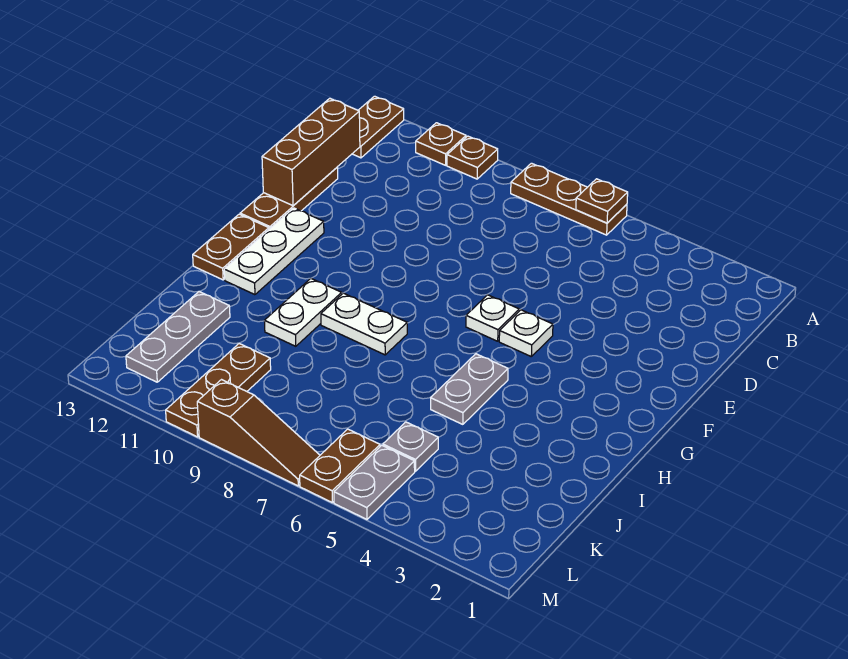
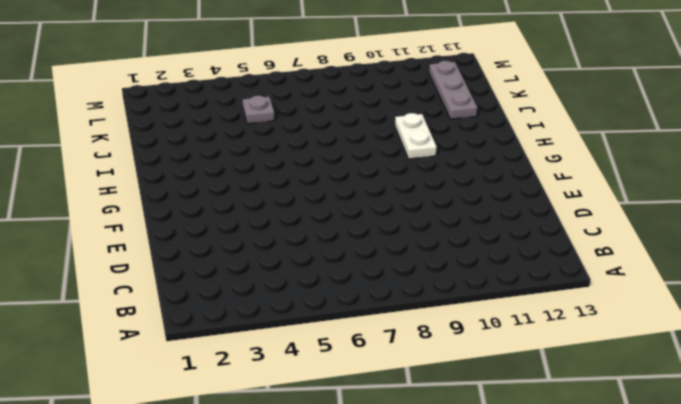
none -> brown plate A6:A8 level 1
none -> brown plate A10 level 1
none -> brown plate A11 level 1

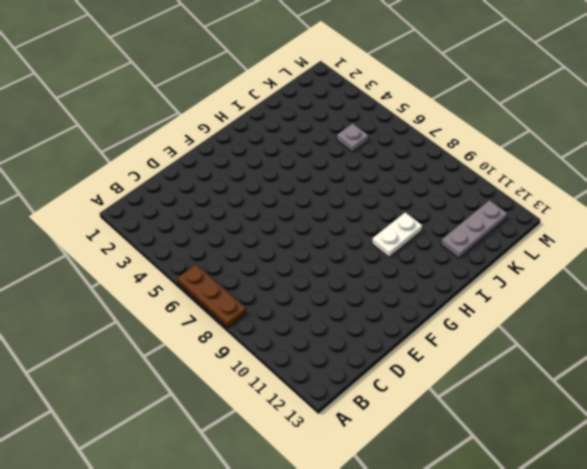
none -> brown plate A10 level 1
none -> brown plate A11 level 1
none -> brown plate A13:B13 level 1

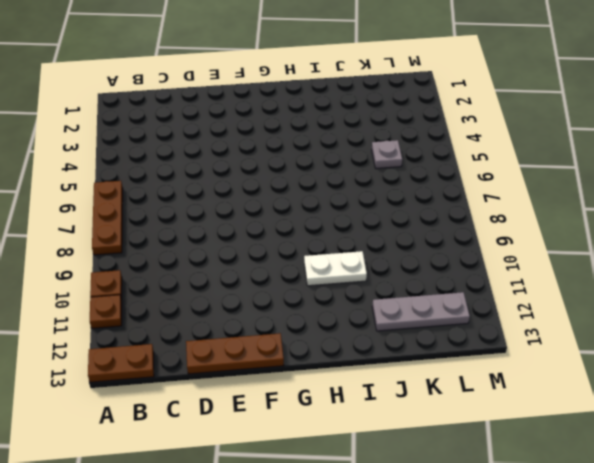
none -> white plate F5 level 1
none -> white plate F6 level 1
none -> white plate F12:H12 level 1

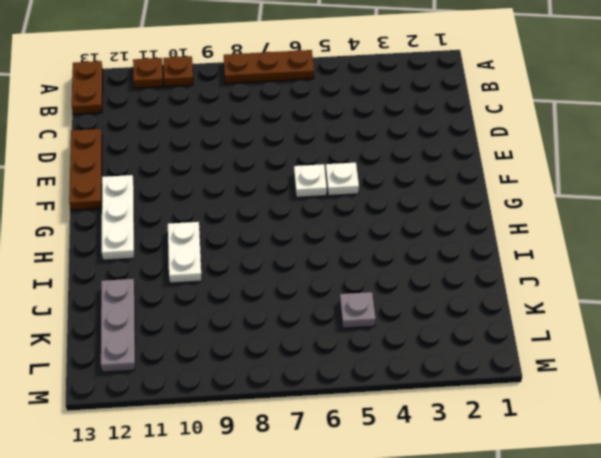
none -> brown plate G13:H13 level 1
none -> grey plate H5:I5 level 1
none -> white plate H8:H9 level 1

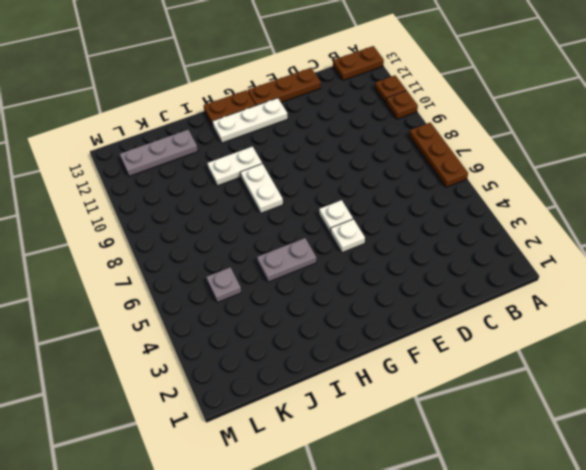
none -> brown plate K10:M10 level 1
none -> grey plate L5:M5 level 1
none -> brown plate L6:M6 level 1

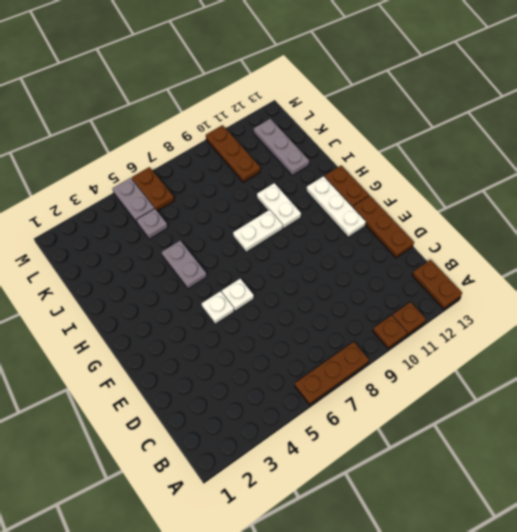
none -> brown slope M7:M9 level 1 top 9
none -> brown plate A6 level 2
none -> brown brick C13:E13 level 2

